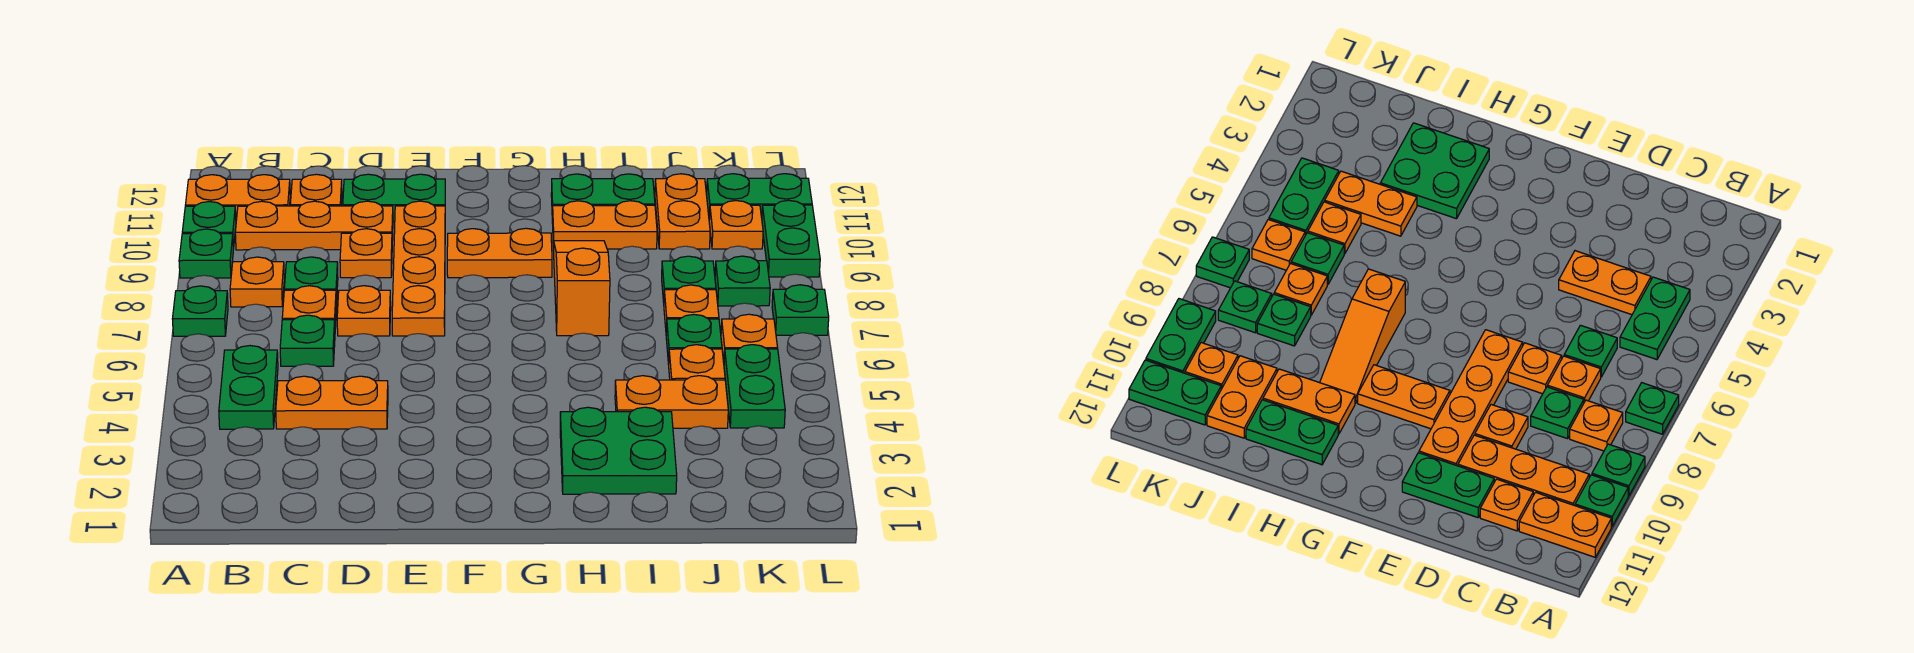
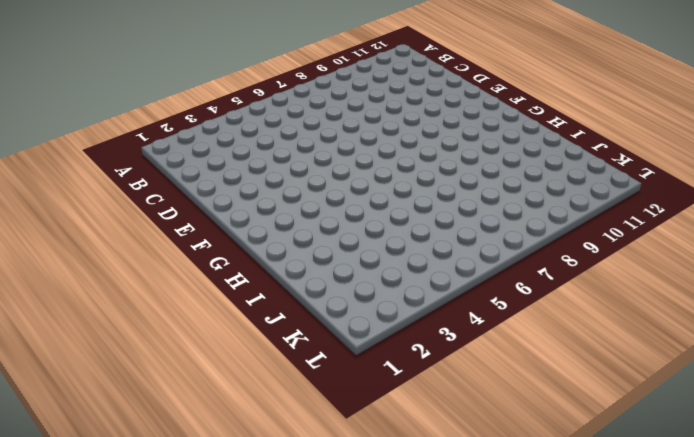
none -> green plate A7 level 1
none -> green plate A9 level 1
none -> green plate A10 level 1
none -> orange plate A11:B11 level 1

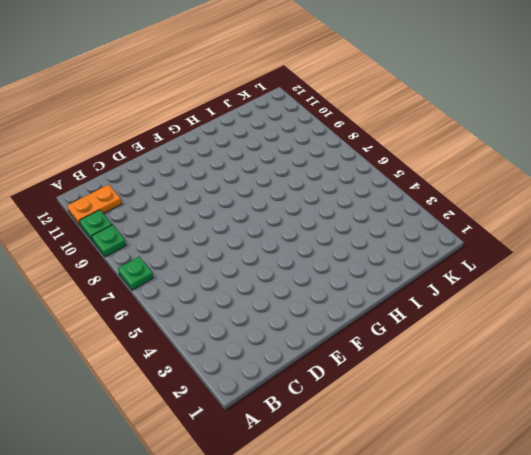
none -> green plate B4:B5 level 1
none -> orange plate B8 level 1
none -> orange plate B10:D10 level 1
none -> orange plate C4:D4 level 1

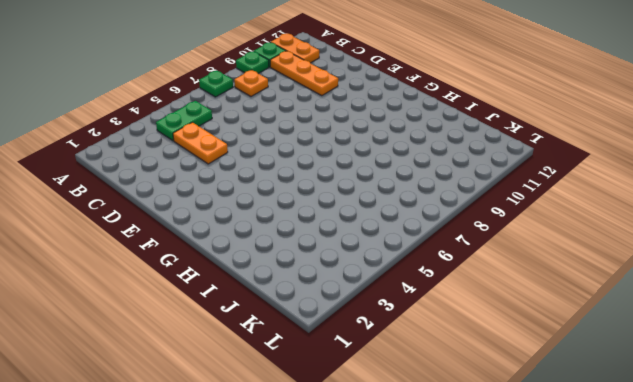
none -> green plate C6 level 1
none -> orange plate C7 level 1
none -> green plate C8 level 1
none -> orange plate C11 level 1

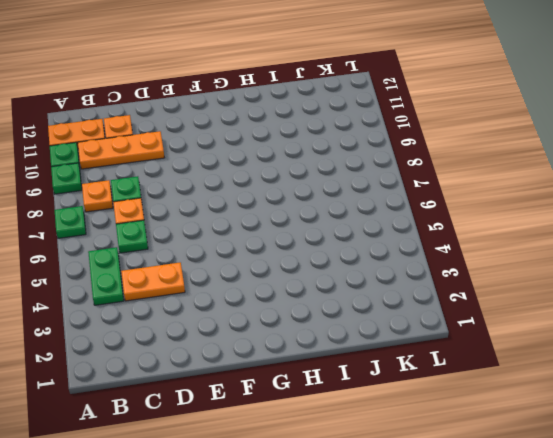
none -> orange plate D7 level 1
none -> orange plate D9 level 1
none -> green plate D11:E11 level 1
none -> orange plate E7:E10 level 1

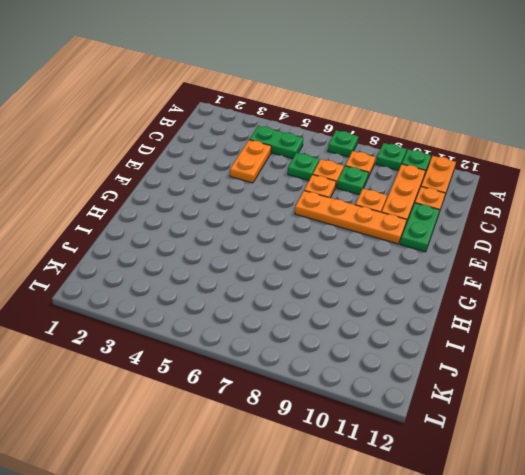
none -> orange plate F9:G9 level 1
none -> green plate H2:I3 level 1
none -> orange slope H7:H9 level 1 top 7
none -> orange plate H10:I10 level 1

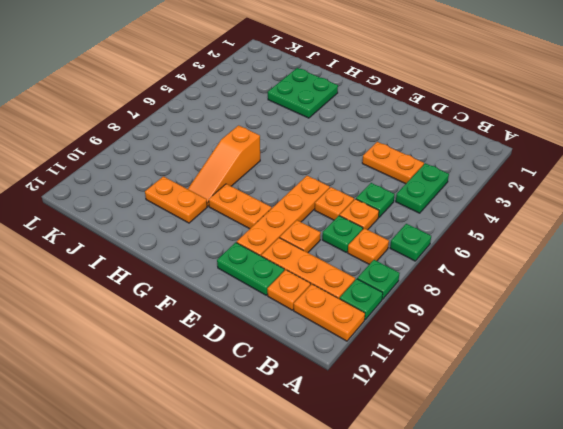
none -> green plate H11:I11 level 1
none -> orange plate I4:J4 level 1
none -> orange plate J5 level 1
none -> green plate J6 level 1

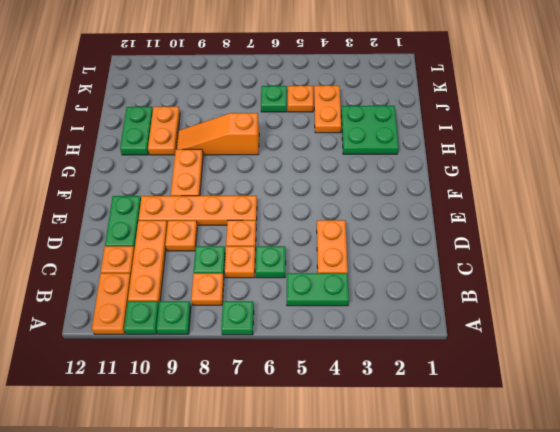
none -> orange plate J7 level 1
none -> green plate J8 level 1
none -> orange plate J10:J11 level 1
none -> green plate K4:K5 level 1

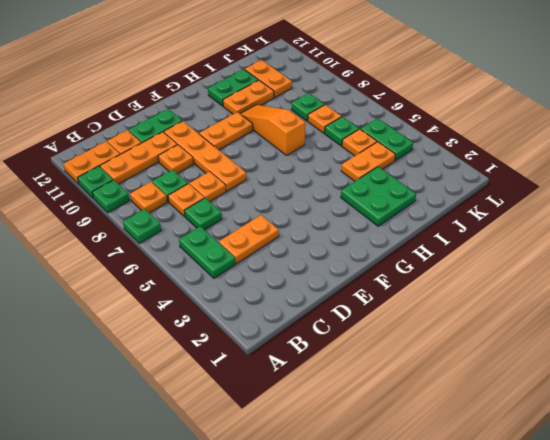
none -> orange plate K6 level 1
none -> green plate K8 level 1
none -> orange plate K10 level 1
none -> green plate K11:L11 level 1

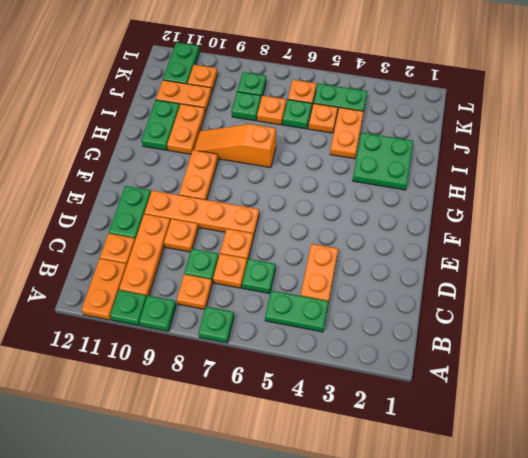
none -> green plate L7 level 1
none -> green plate L9:L10 level 1

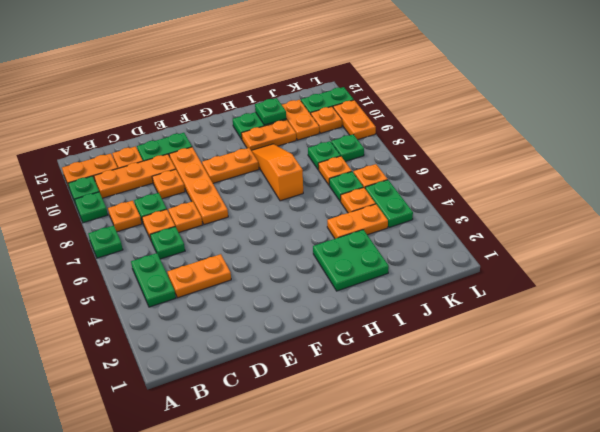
green plate I11 level 2 -> green plate L7 level 1
orange plate L9:L10 level 1 -> green plate L9:L10 level 1

